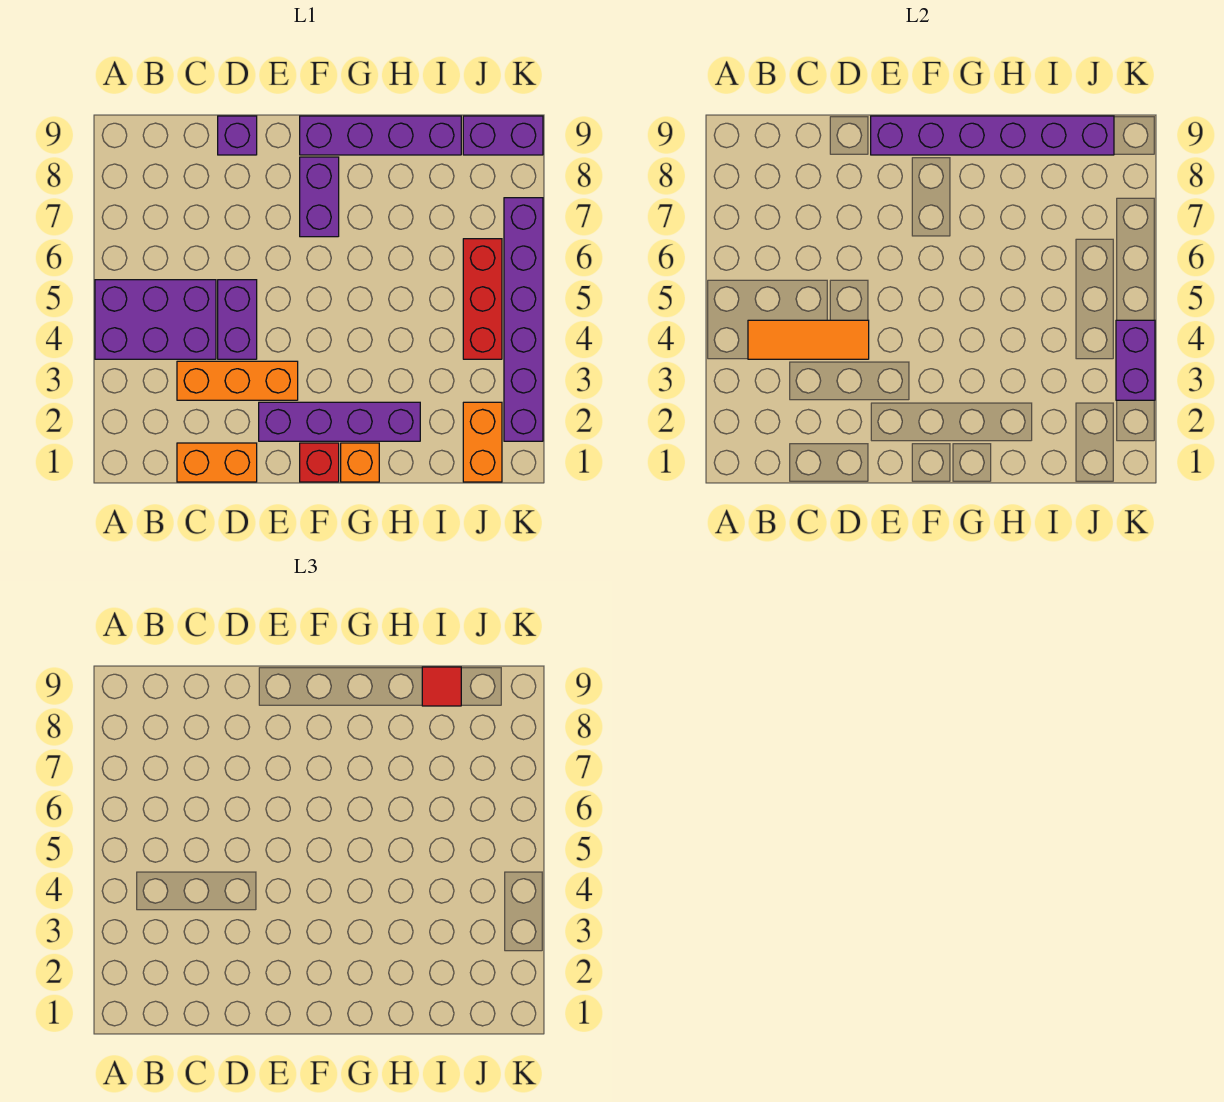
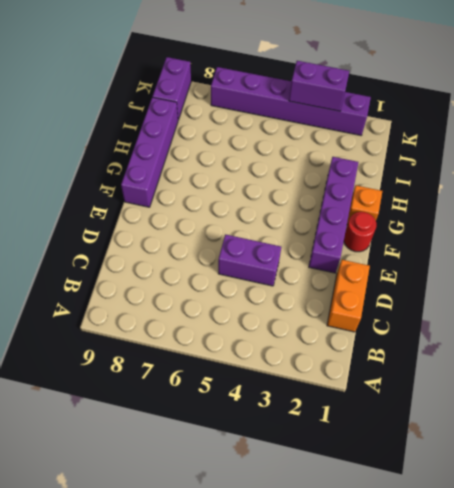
red round brick F1 level 1 -> red brick F1 level 1
none -> purple brick A4:C5 level 1
none -> orange brick C3:E3 level 1
none -> purple brick D9 level 1

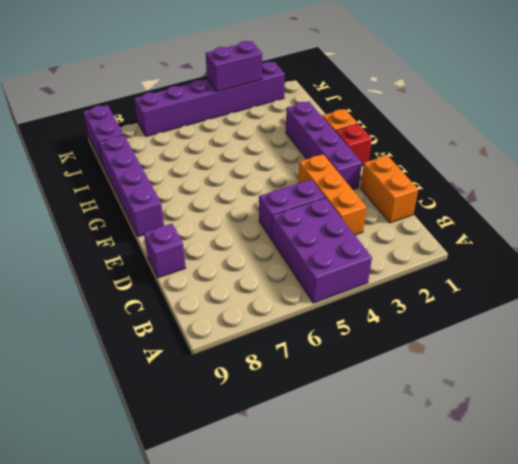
none -> purple brick F7:F8 level 1
none -> orange brick J1:J2 level 1
none -> red brick J4:J6 level 1

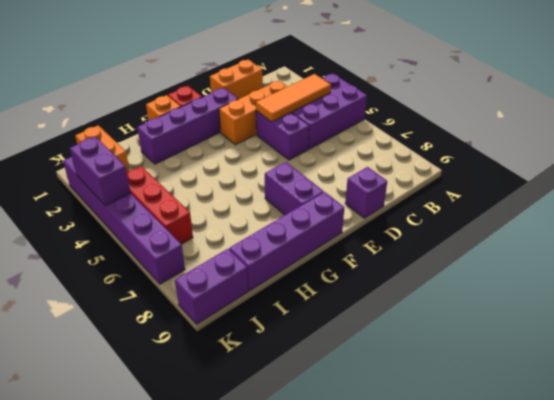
none -> purple brick E9:J9 level 2
none -> red tile I9 level 3

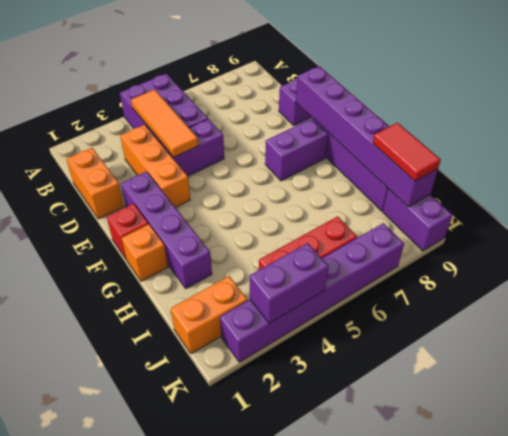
red tile I9:J9 level 3 -> red tile I9 level 3

